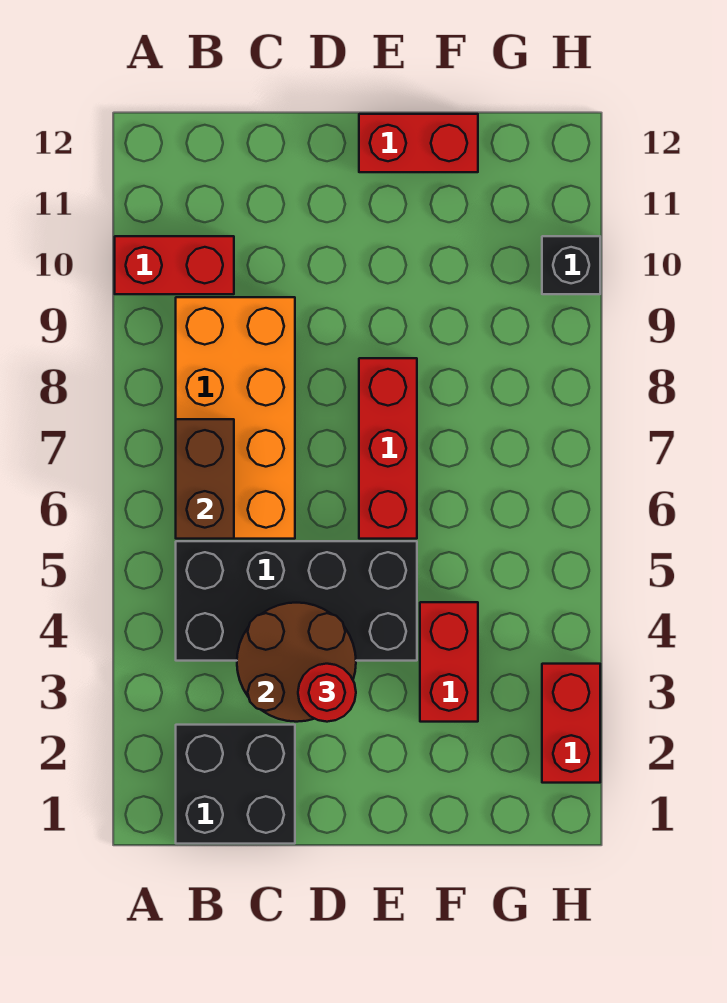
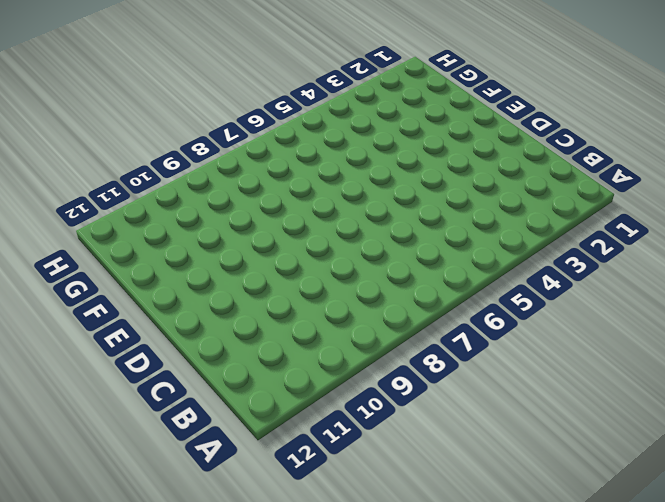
none -> red brick A10:B10 level 1
none -> black brick B1:C2 level 1
none -> black brick B4:E5 level 1

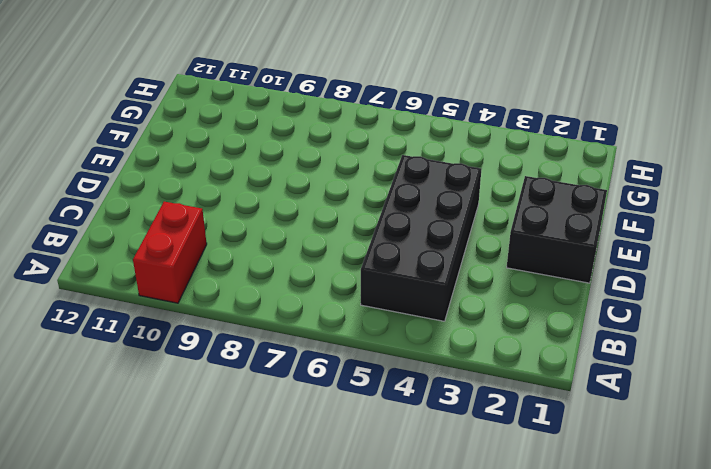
black brick D1:E2 level 1 -> black brick B1:C2 level 1
none -> orange brick B6:C9 level 1
none -> red brick E6:E8 level 1
none -> red brick E12:F12 level 1

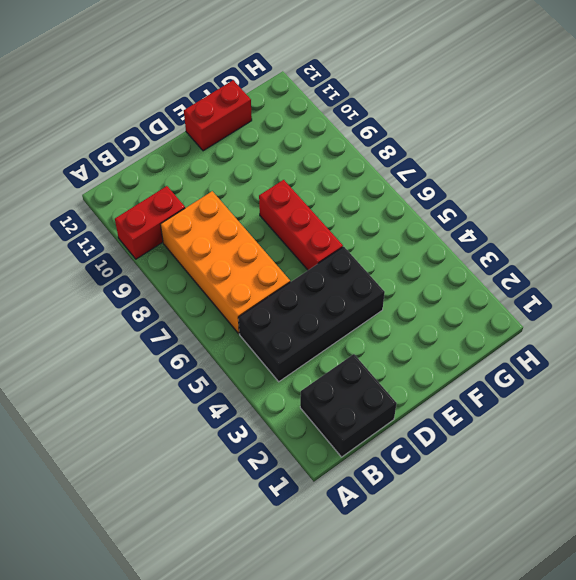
none -> red brick F3:F4 level 1
none -> red brick H2:H3 level 1
none -> black brick H10 level 1

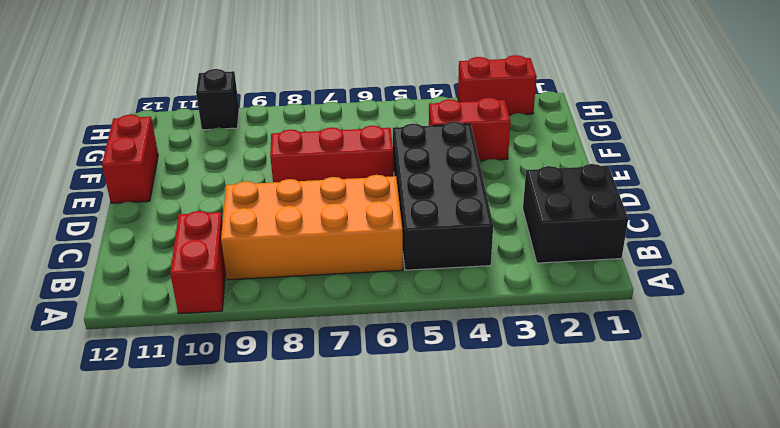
none -> brown brick B6:B7 level 2
none -> brown round brick C3:D4 level 2
none -> red round brick D3 level 3

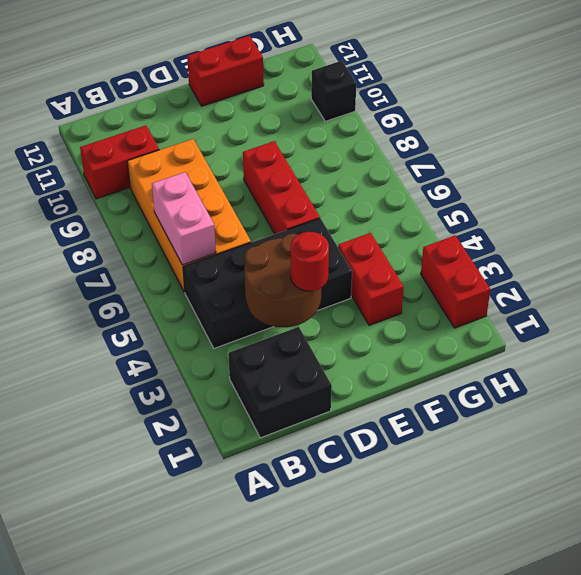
pink brick B6:B7 level 2 -> brown brick B6:B7 level 2

